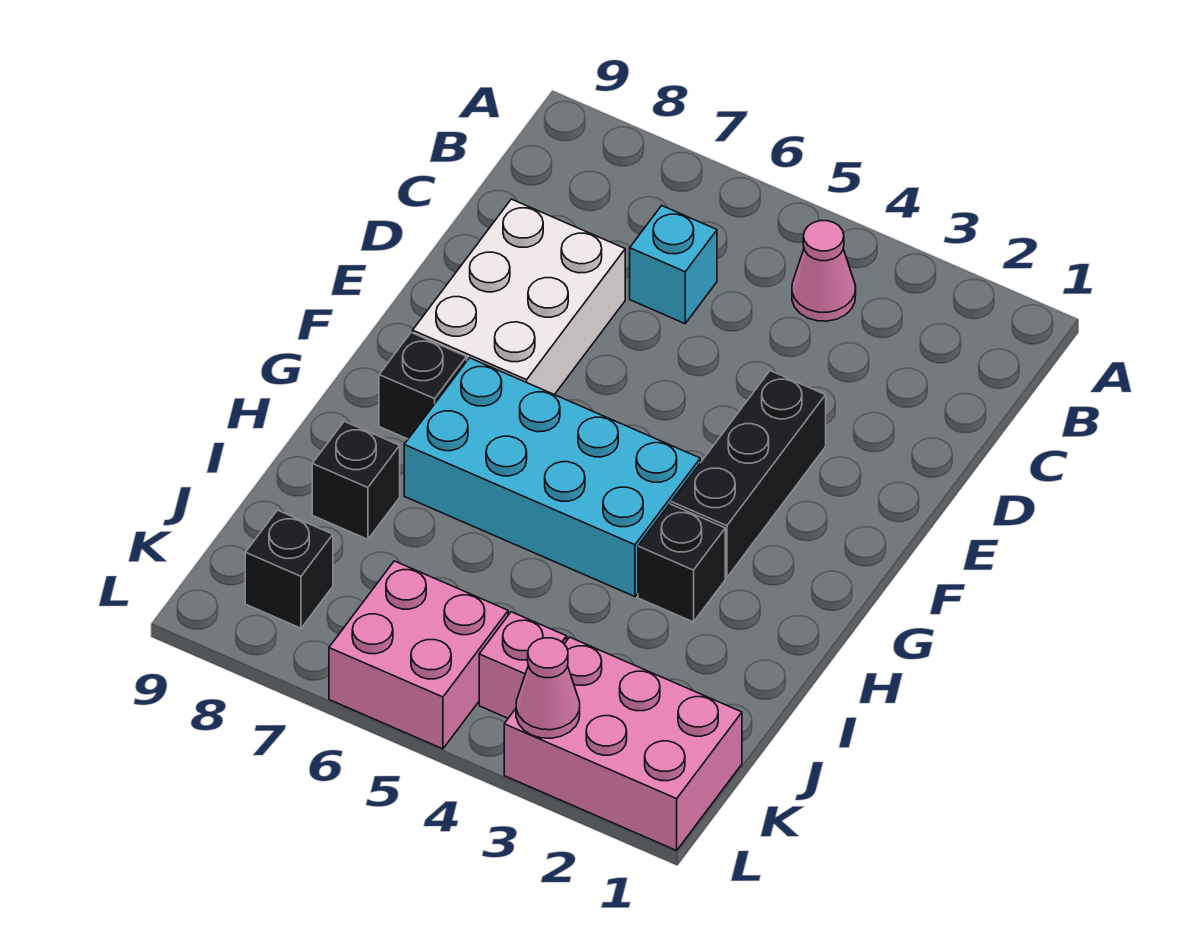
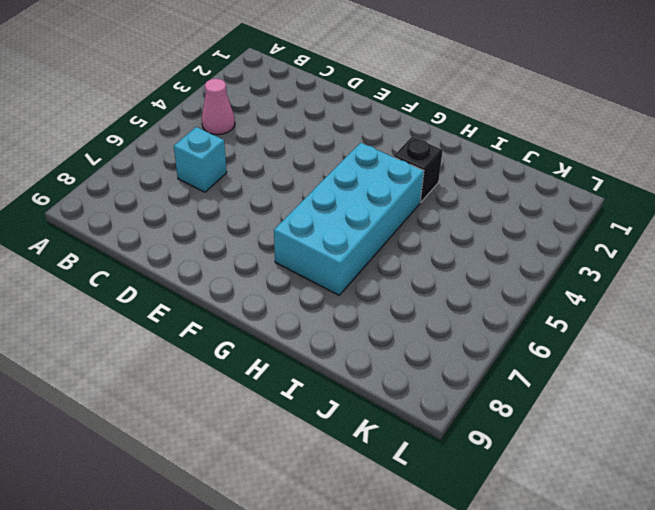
none -> white brick D7:F8 level 1
none -> black brick E3:G3 level 1
none -> black brick G8 level 1

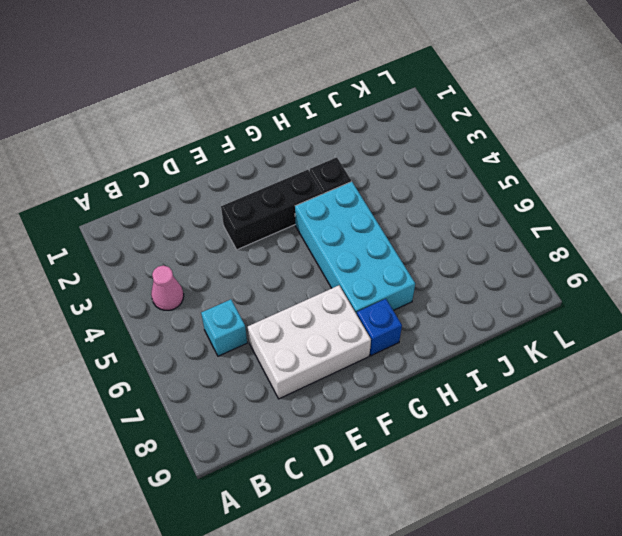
blue brick G8 level 1 -> black brick G8 level 1
none -> black brick I8 level 1
none -> pink brick K1:L3 level 1
none -> pink brick K4 level 1

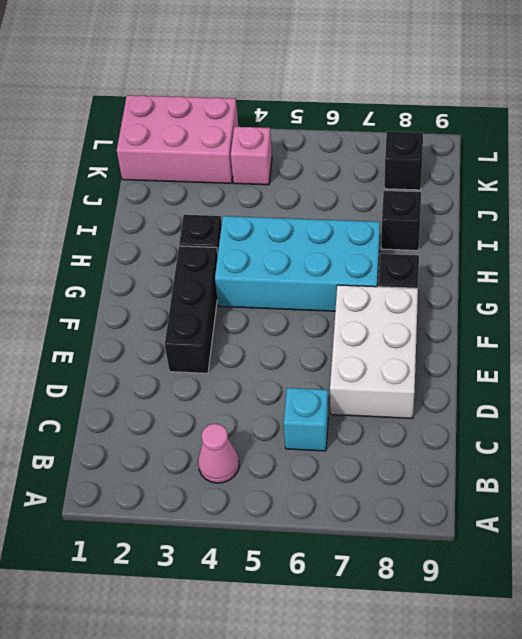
none -> pink brick K5:L6 level 1
none -> pink cone L3 level 2

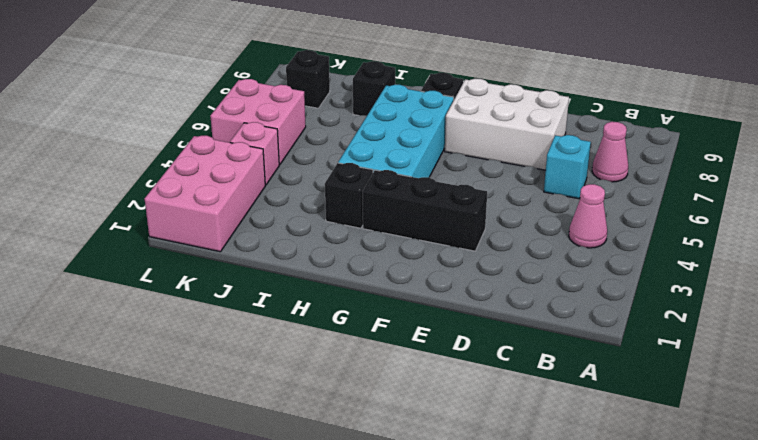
pink cone B7 level 1 -> pink cone L3 level 2

